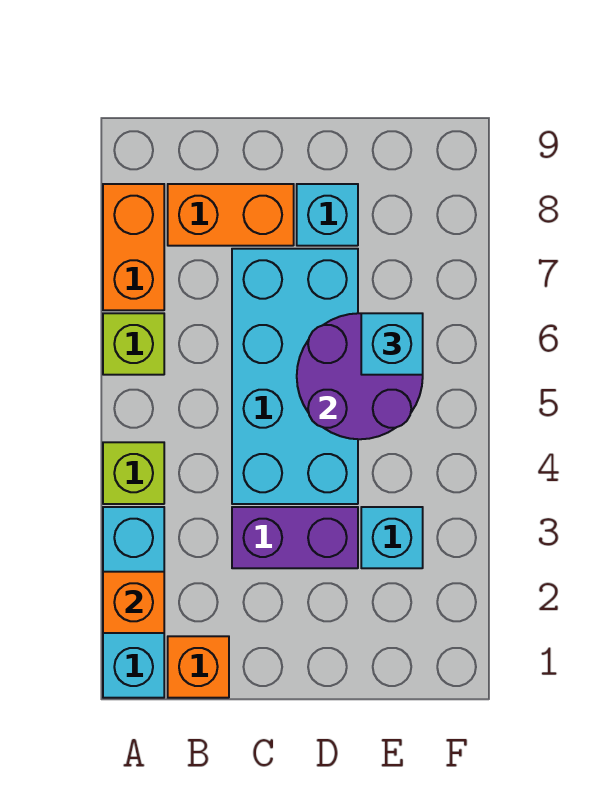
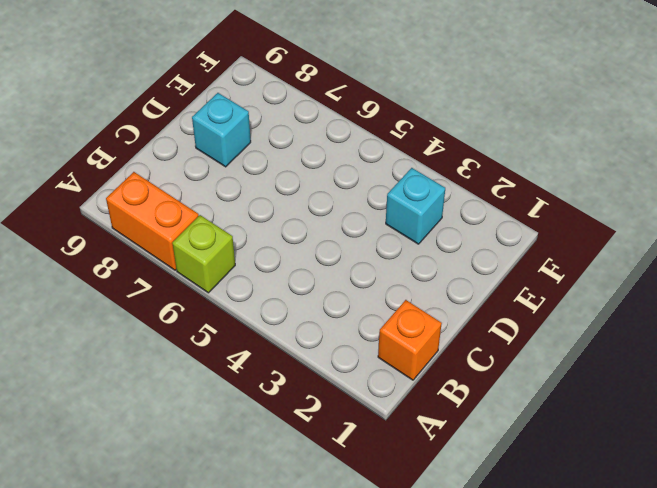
none -> cyan brick A1:A3 level 1
none -> lime brick A4 level 1
none -> orange brick B8:C8 level 1

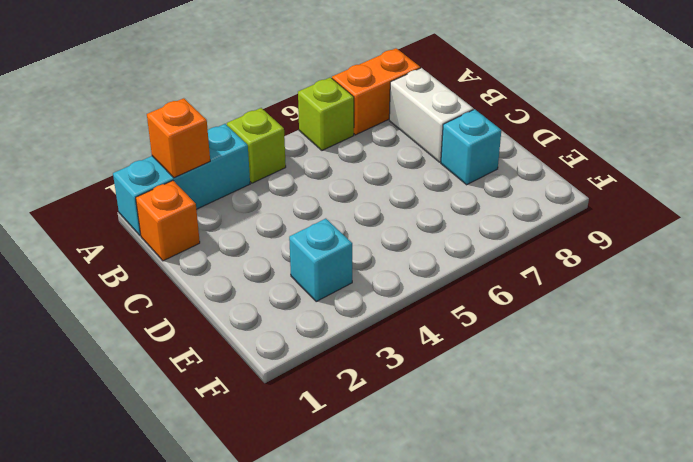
white brick B8:C8 level 1 -> orange brick B8:C8 level 1
none -> purple brick C3:D3 level 1
none -> cyan brick C4:D7 level 1
none -> purple round brick D5:E6 level 2

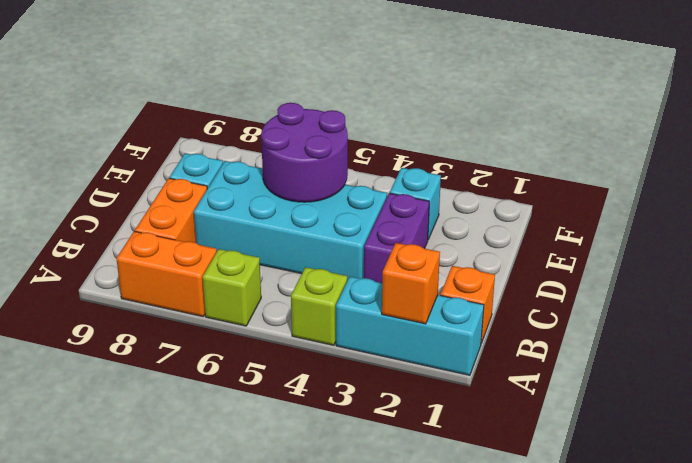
none -> cyan brick E6 level 3

